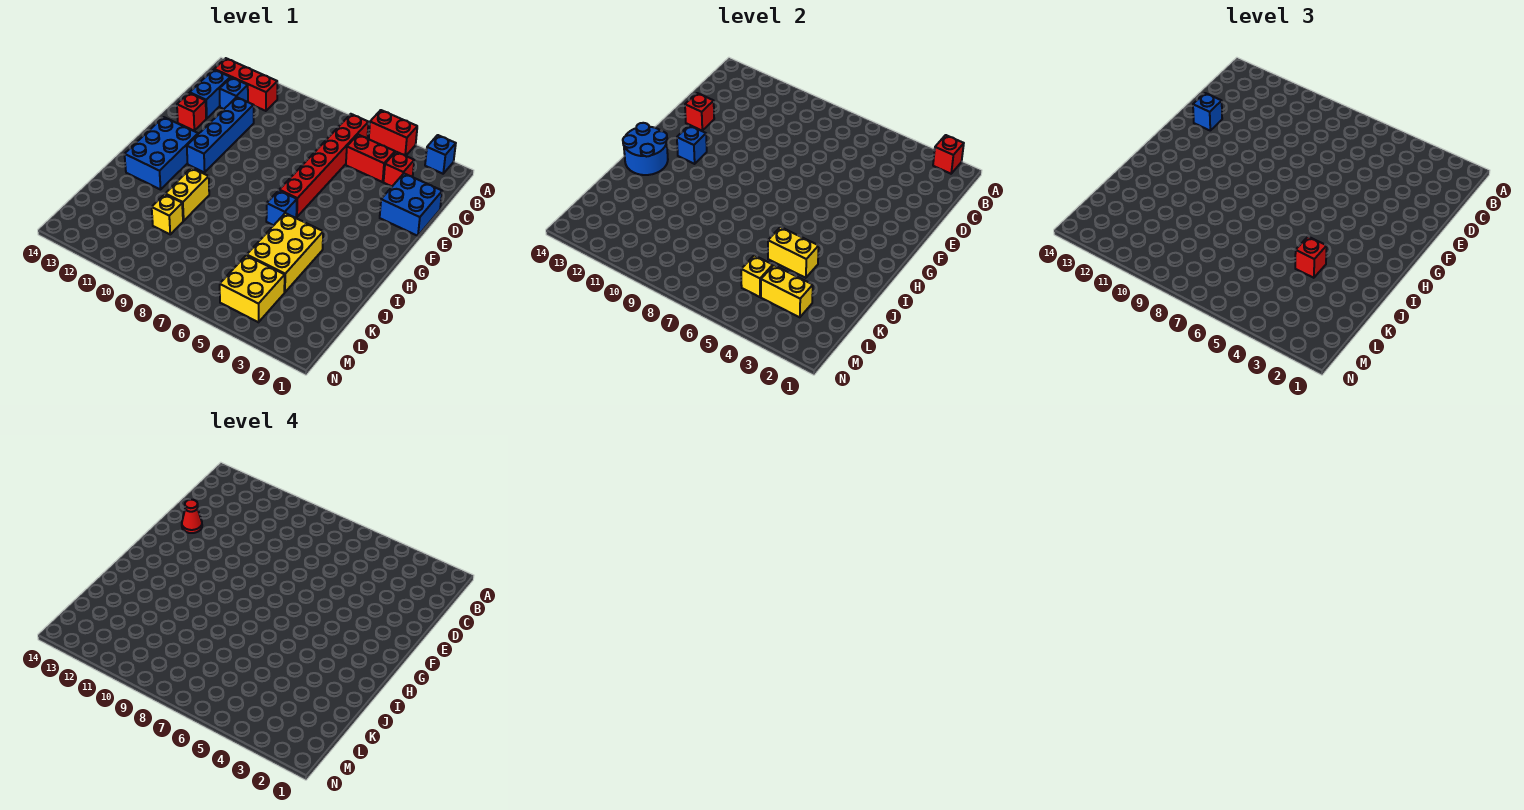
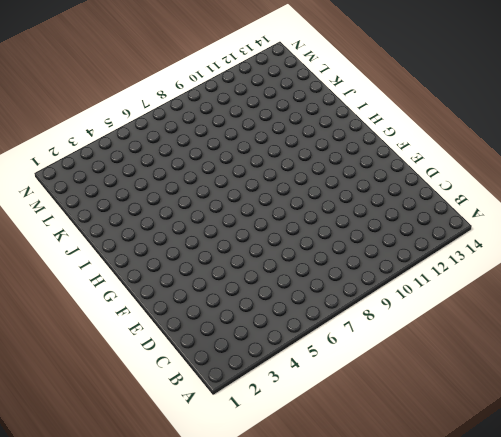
none -> blue brick A2 level 1
none -> red brick A4:A5 level 1
none -> red brick B6:G6 level 1

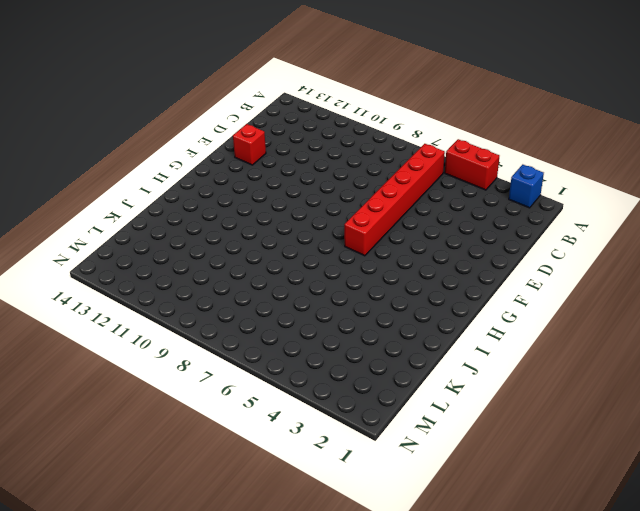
none -> red brick B11:B13 level 1
none -> red brick C3 level 1
none -> red brick C4:C5 level 1

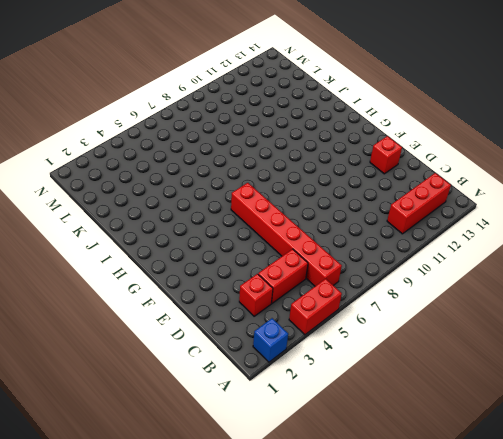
none -> blue brick C12 level 1
none -> blue brick C13:D13 level 1
none -> blue brick D1:E2 level 1

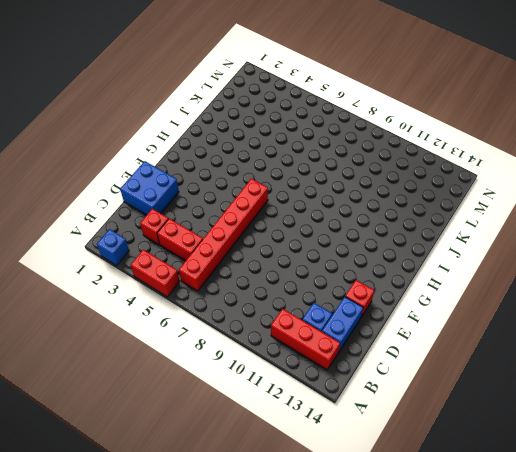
none -> blue brick D11:G11 level 1
none -> blue brick G12:I13 level 1
none -> blue brick H6 level 1

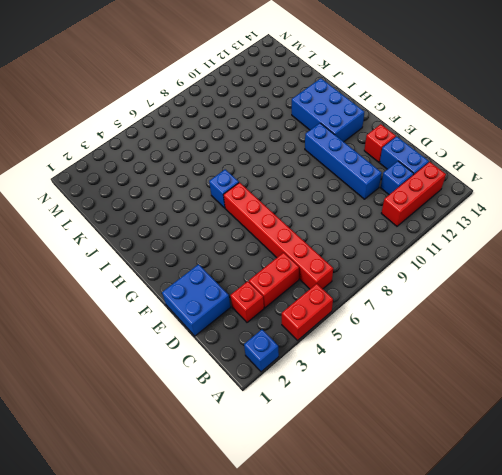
none -> yellow brick I4:K5 level 1
none -> yellow brick I10:J10 level 1
none -> yellow brick K10 level 1

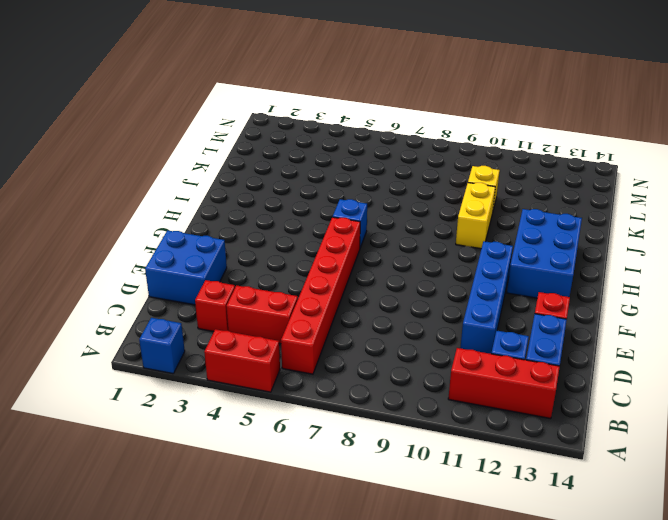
none -> yellow brick I4:K5 level 1
none -> yellow brick L4:M5 level 1
none -> red brick A2 level 2

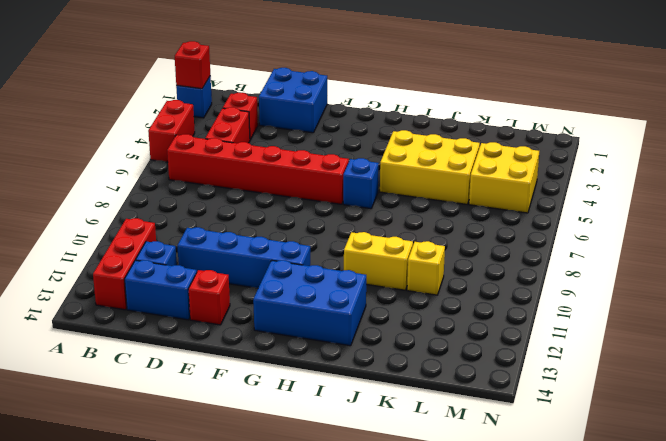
none -> red brick E13 level 2
none -> blue brick G12 level 2
none -> blue round brick H13:I14 level 2

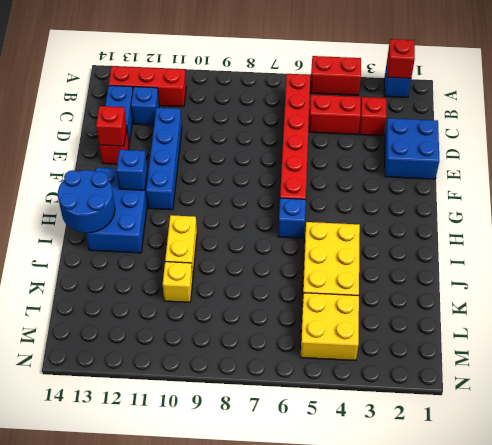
none -> yellow brick J4:J5 level 2
none -> yellow brick L3:L4 level 2
none -> yellow brick L5 level 2

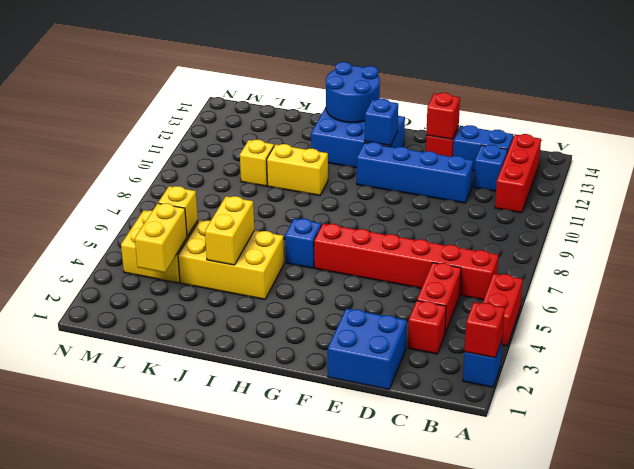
none -> blue brick E13 level 3
none -> red brick J4 level 3
none -> red cone E13 level 4

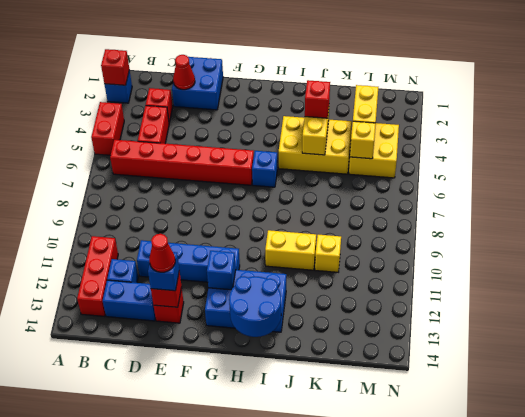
red cone D2 level 2 -> none

